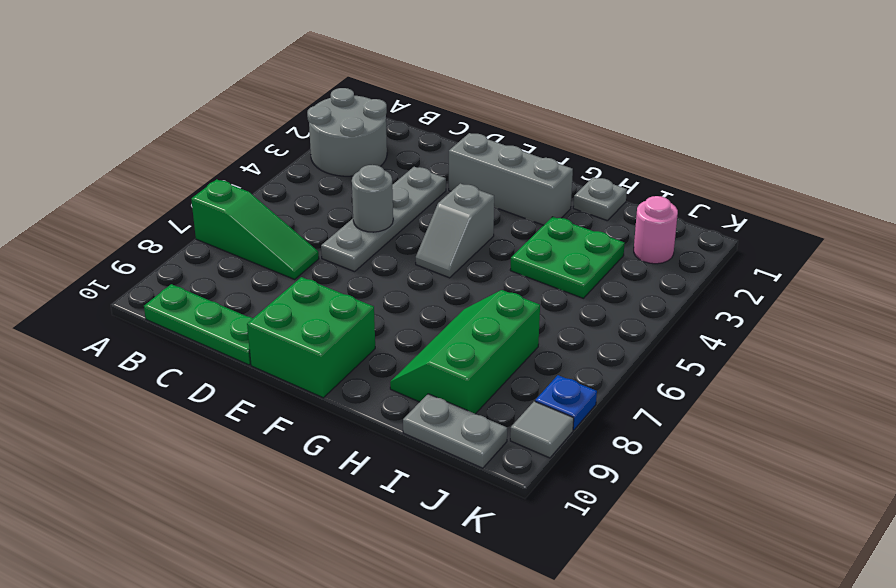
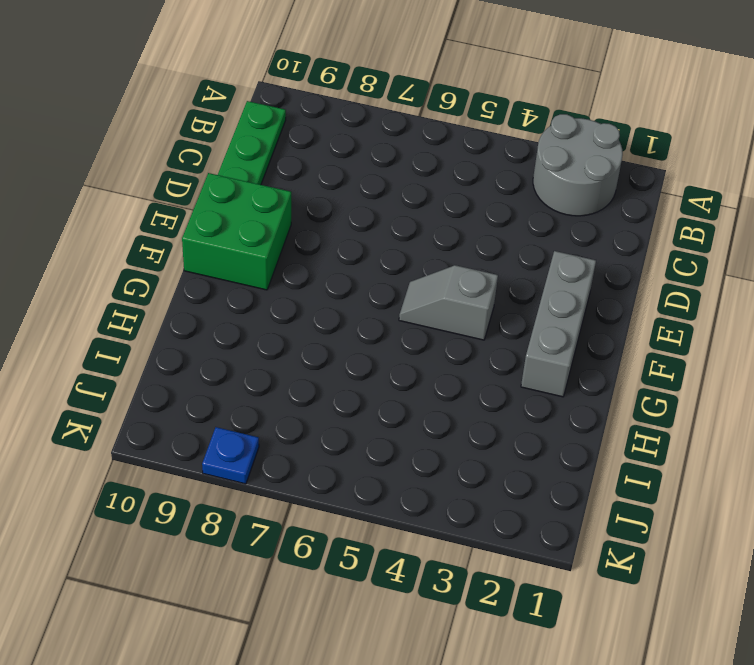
none -> green slope A7:C7 level 1 top A
none -> grey plate D3:D6 level 1
none -> grey plate H1 level 1

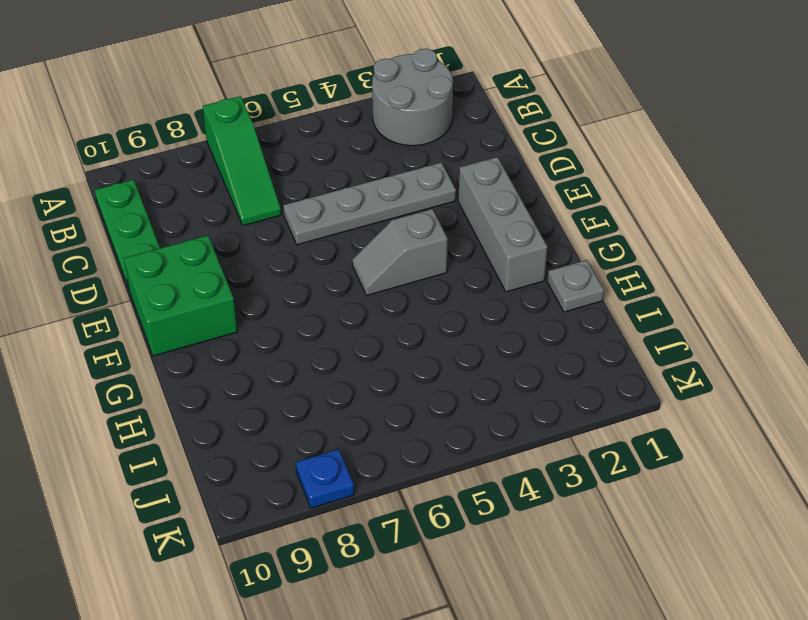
none -> green plate H3:I4 level 1
none -> green slope H7:I9 level 1 top I
none -> grey plate I10:J10 level 1

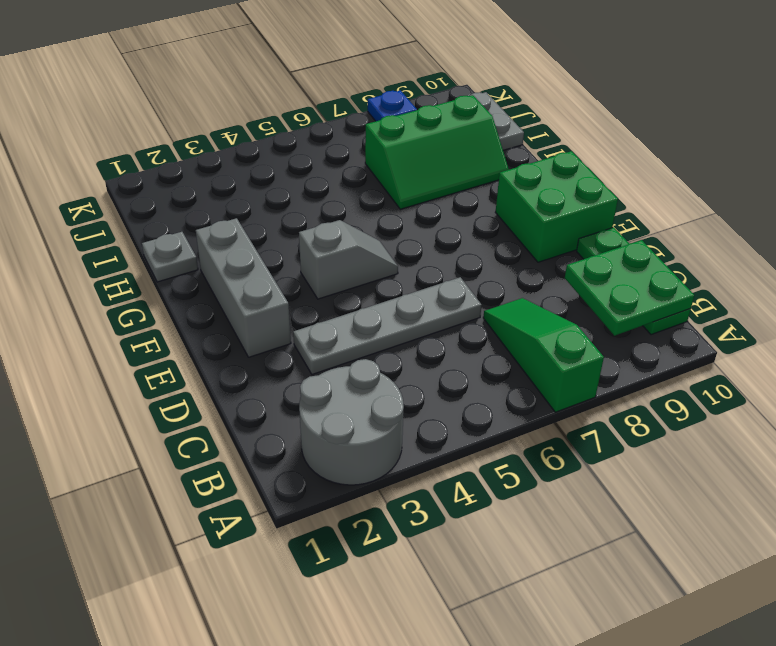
green plate B9:C10 level 2 -> green plate H3:I4 level 1
none -> pink round brick J2 level 1
none -> grey tile K9 level 1
none -> grey round brick D5 level 2

